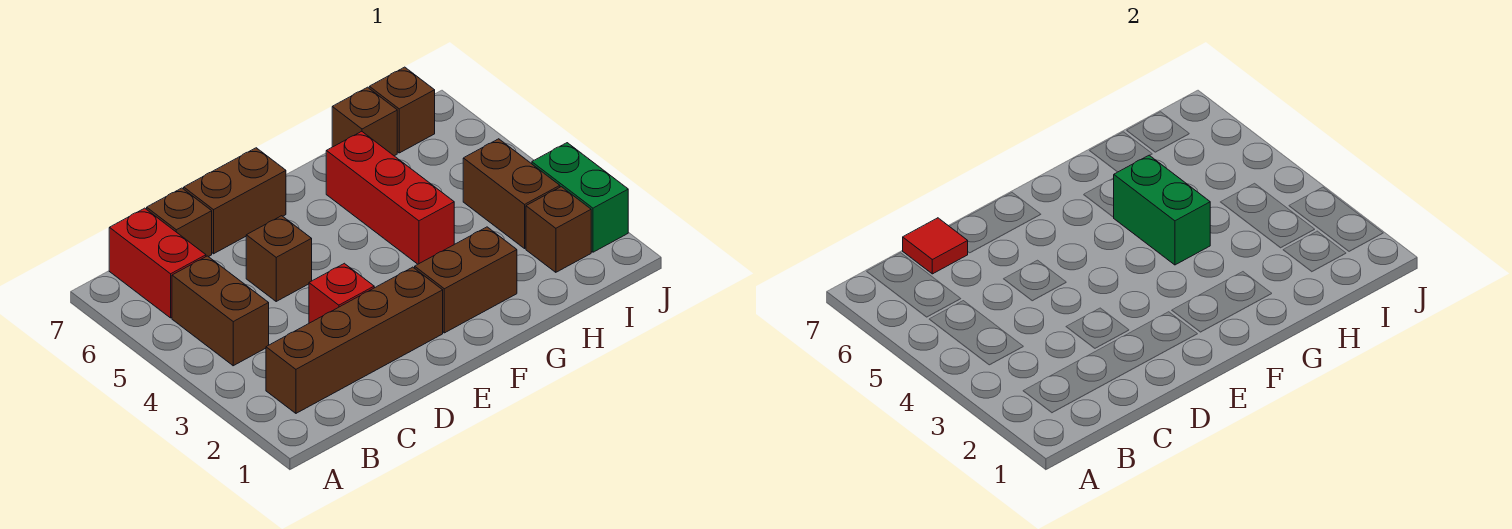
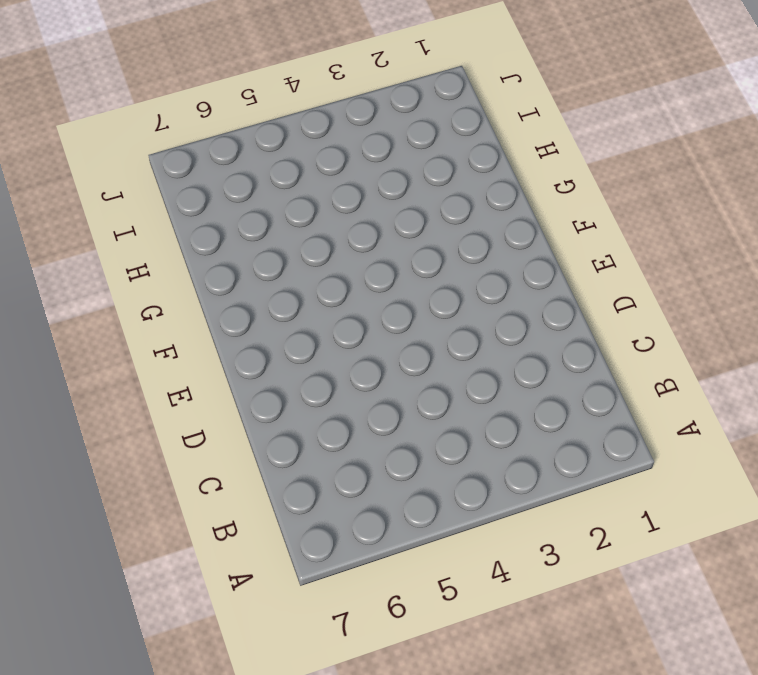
none -> brown brick B2:E2 level 1
none -> brown brick B4:B5 level 1
none -> red brick B6:B7 level 1

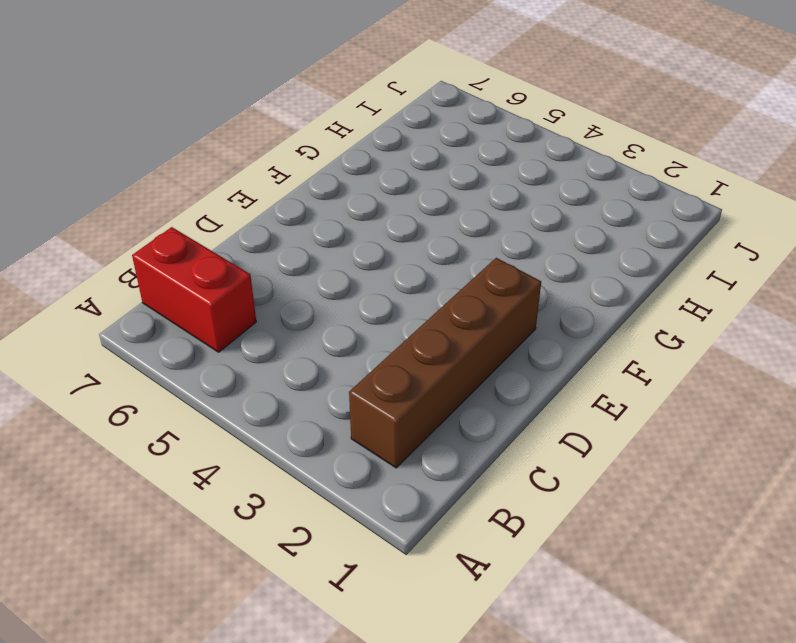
none -> brown brick B4:B5 level 1
none -> brown brick C7 level 1
none -> red brick D3 level 1

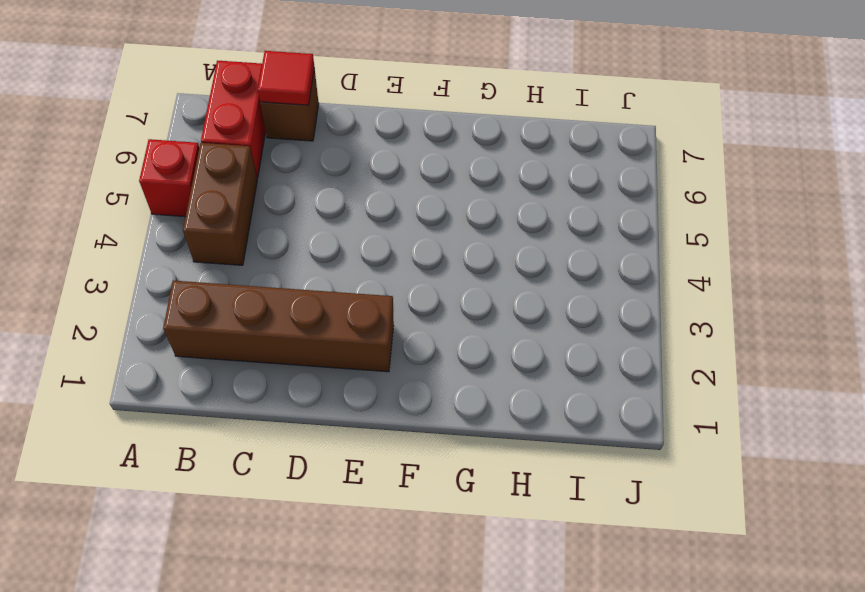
red brick A5 level 1 -> red brick D3 level 1
none -> brown brick D5 level 1
none -> brown brick D7:E7 level 1
none -> brown brick F2:G2 level 1

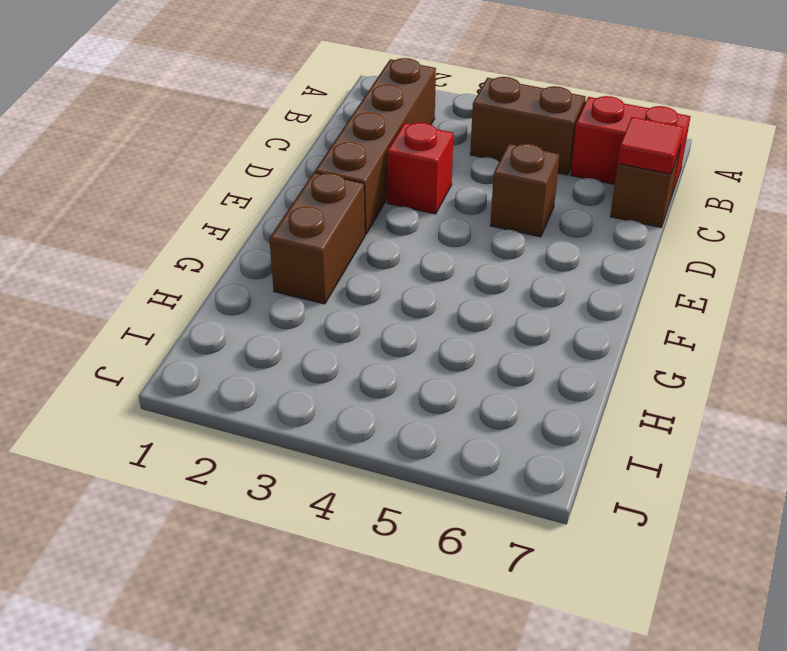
none -> brown brick D7:E7 level 1
none -> red brick G4:G6 level 1
none -> brown brick H7 level 1

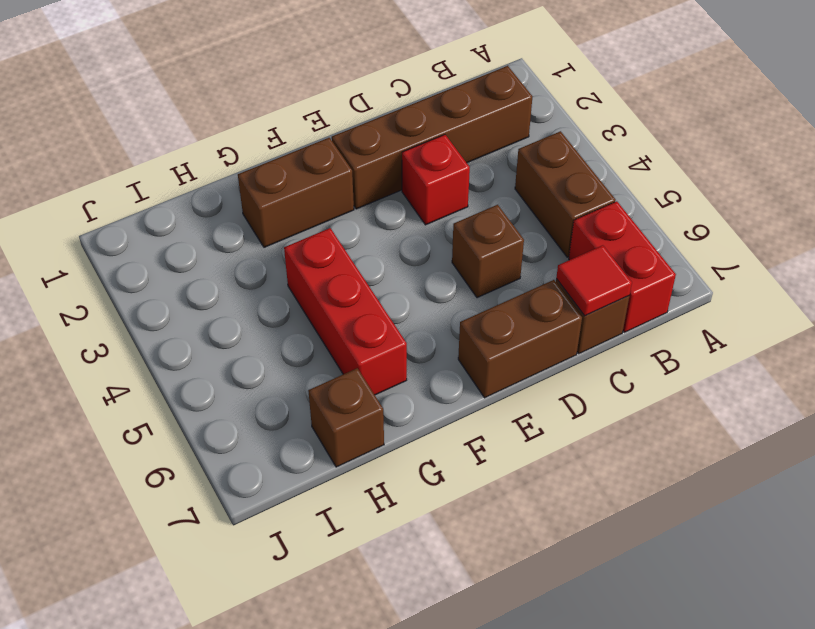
none -> brown brick I2 level 1
none -> brown brick I3:I4 level 1
none -> brown brick I7 level 1

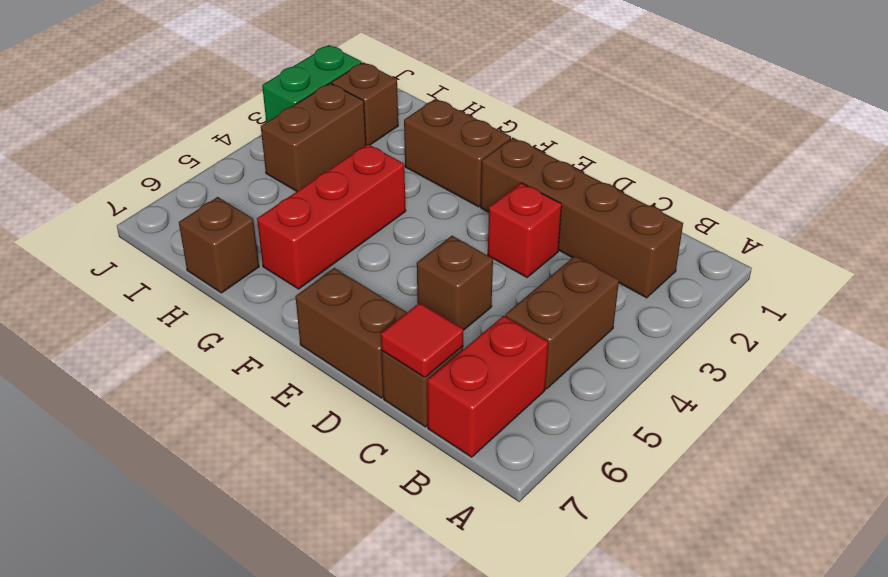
none -> brown brick I7 level 1
none -> green brick G4:G5 level 2

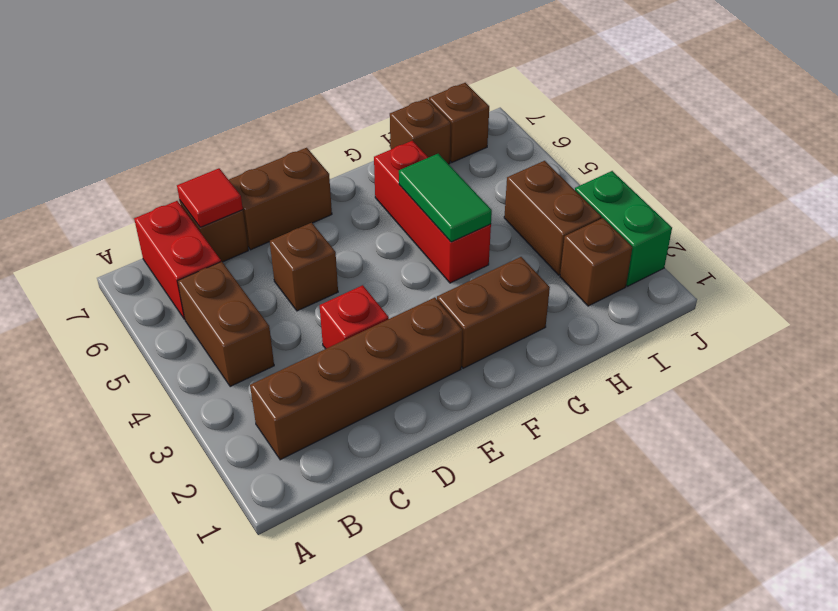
green tile G4:G5 level 2 -> green brick G4:G5 level 2

